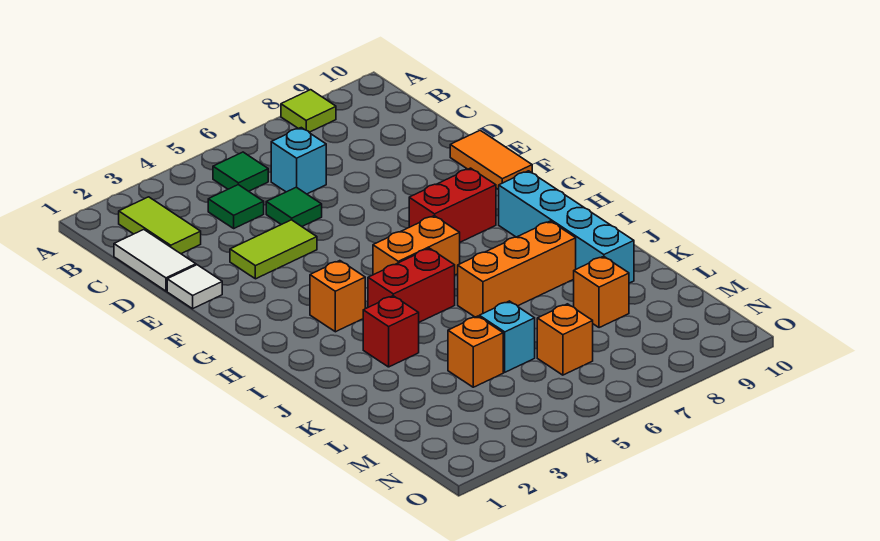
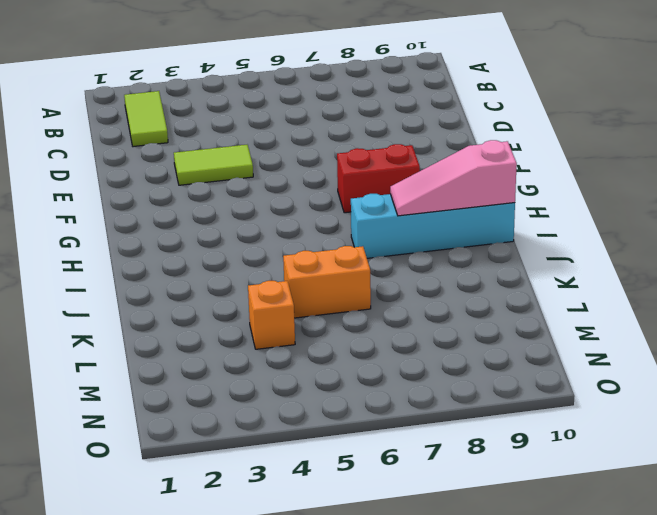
cyan brick I7:I10 level 1 -> cyan brick H9:K9 level 1
pink slope I8:I10 level 2 top 10 -> none
orange brick K5:K6 level 1 -> orange brick H5:H6 level 1
none -> lime tile A8 level 1
none -> green tile B5 level 1
none -> white tile C1:D1 level 1

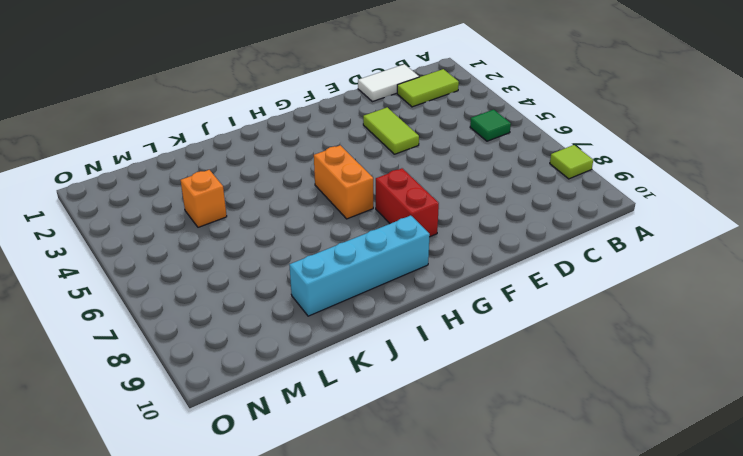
none -> green tile C4 level 1
none -> cyan brick C6 level 1
none -> green tile D5 level 1

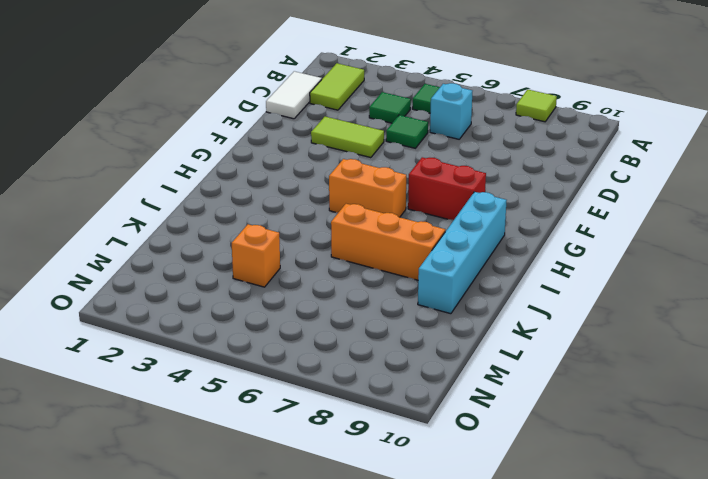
none -> white tile E1 level 1
none -> orange tile E10:F10 level 1
none -> orange brick H3 level 1

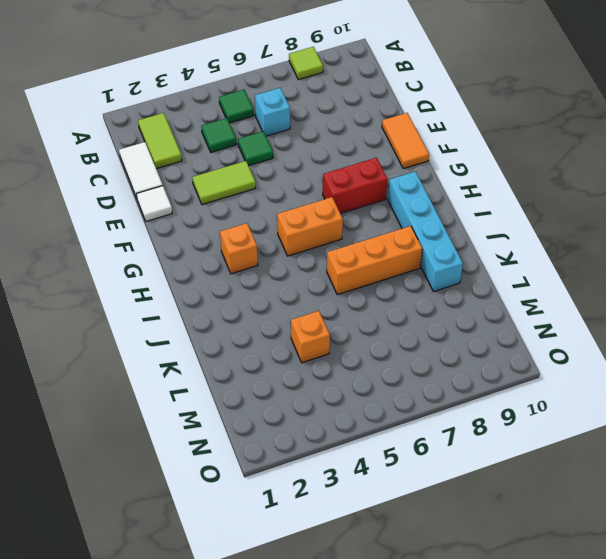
none -> red brick I4:I5 level 1
none -> red brick J3 level 1
none -> cyan brick L5 level 1

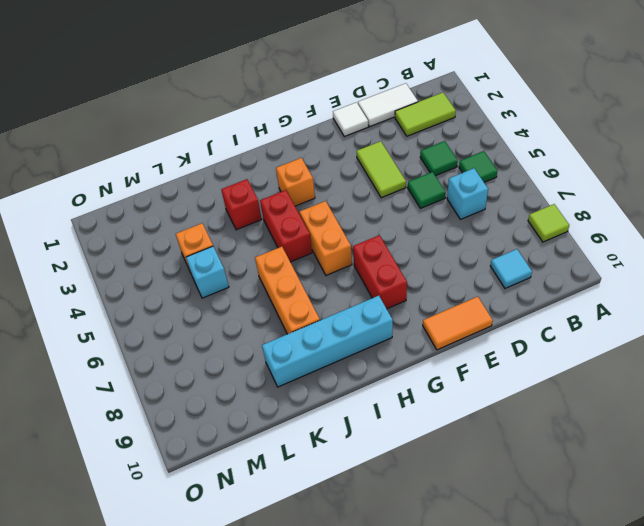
cyan tile C9 level 1 -> none
none -> orange brick L8 level 1
none -> orange brick M6 level 1

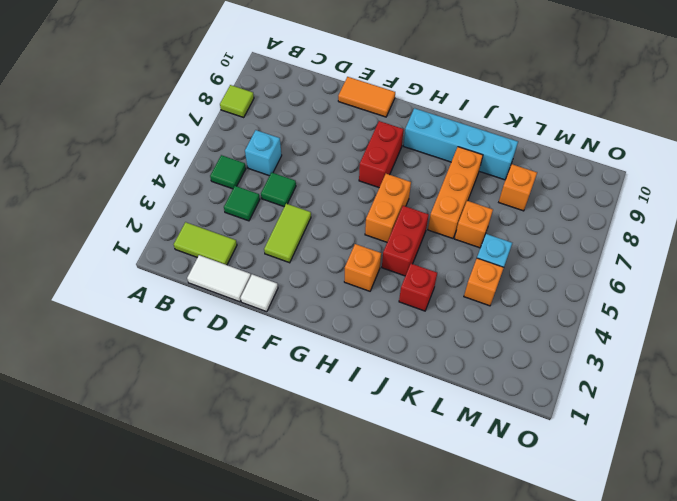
orange brick K6 level 1 -> orange brick M6 level 1

